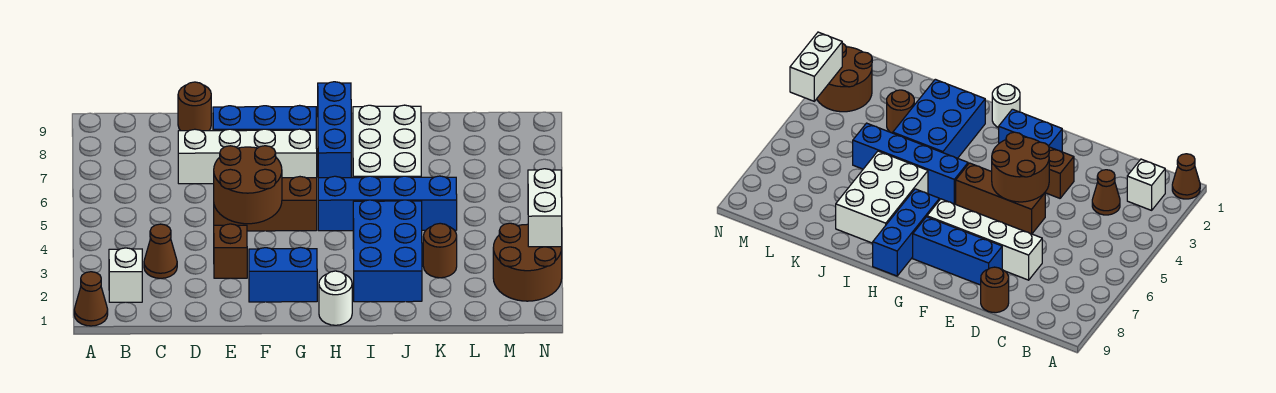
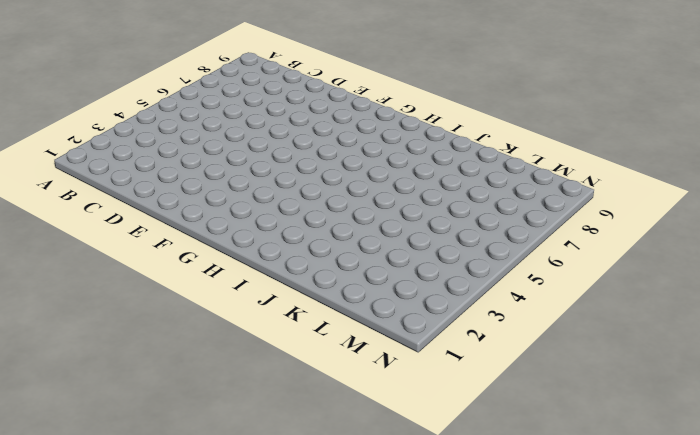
none -> brown cone A1 level 1
none -> white brick B2 level 1
none -> brown cone C3 level 1

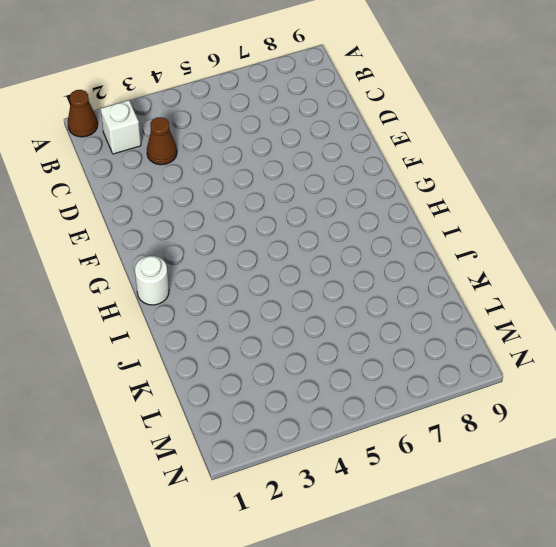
none -> white brick D7:G7 level 1
none -> brown round brick D9 level 1
none -> brown brick E3 level 1

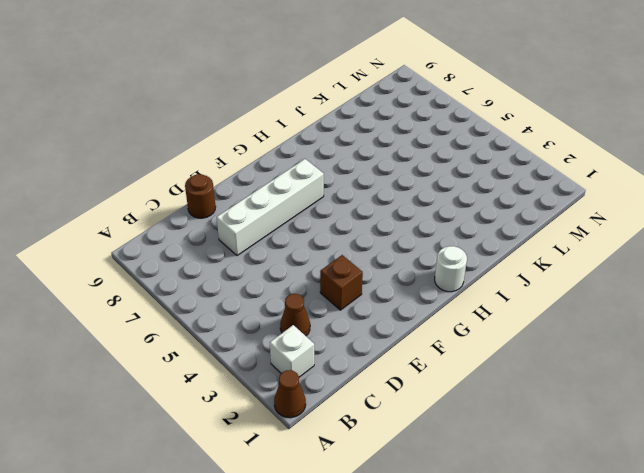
none -> brown brick E5:G5 level 1
none -> blue brick E8:G8 level 1
none -> blue brick F2:G2 level 1

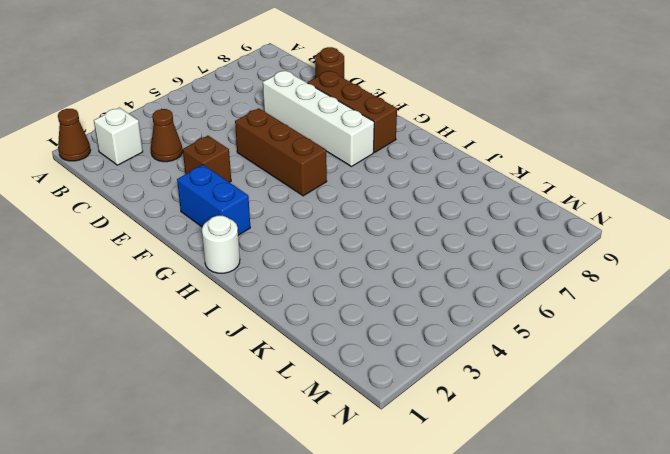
brown brick E8:G8 level 1 -> blue brick E8:G8 level 1
none -> blue brick H5:K5 level 1
none -> blue brick H7:H9 level 1
none -> blue brick I2:J4 level 1

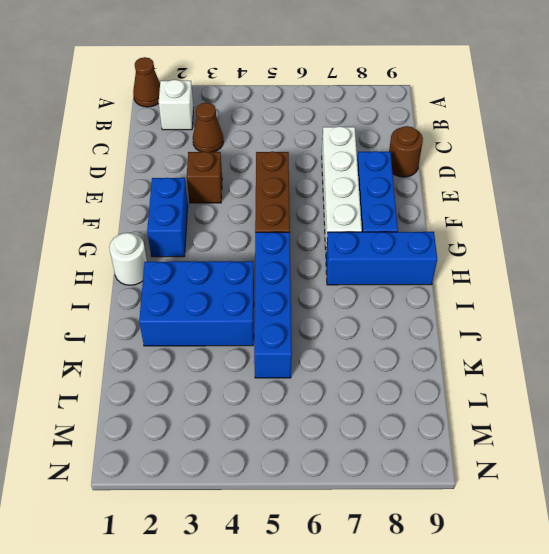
none -> white brick I6:J8 level 1
none -> brown round brick K3 level 1
none -> brown round brick M2:N3 level 1

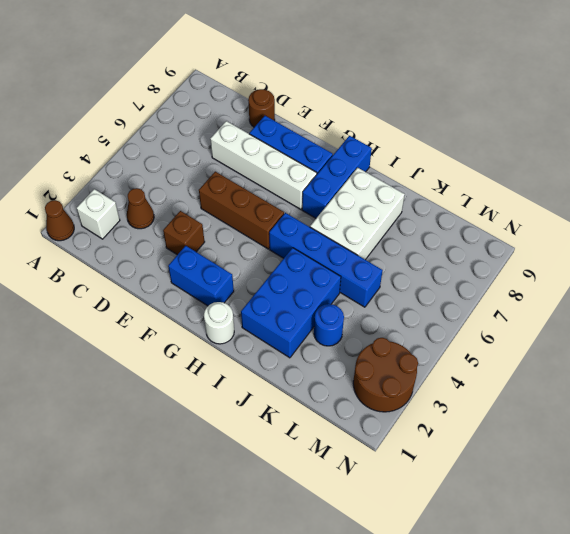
blue round brick K3 level 1 -> brown round brick K3 level 1
none -> brown round brick E4:F5 level 2
none -> white brick N3:N4 level 2

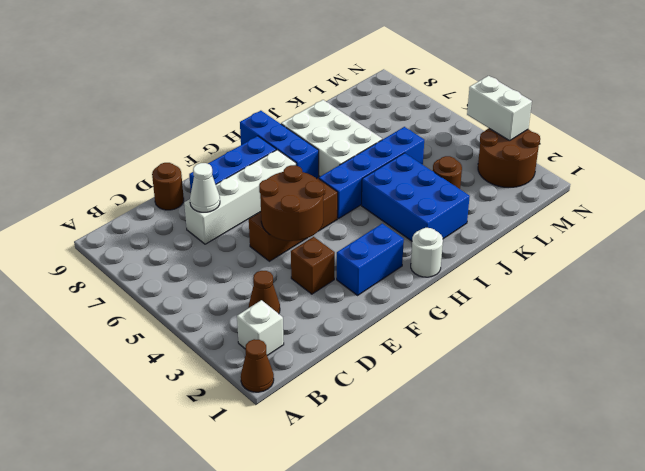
white cone D7 level 2 -> none

